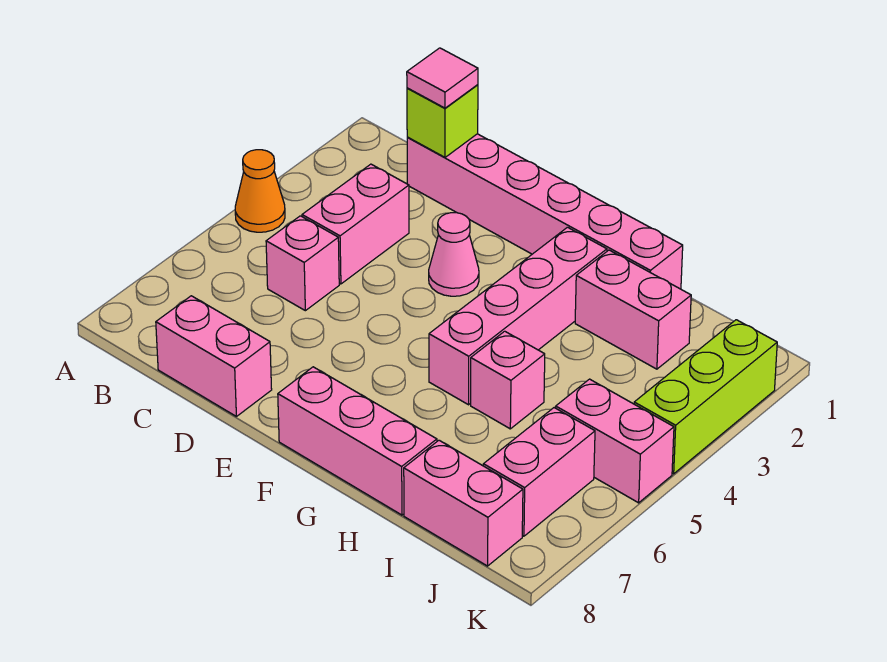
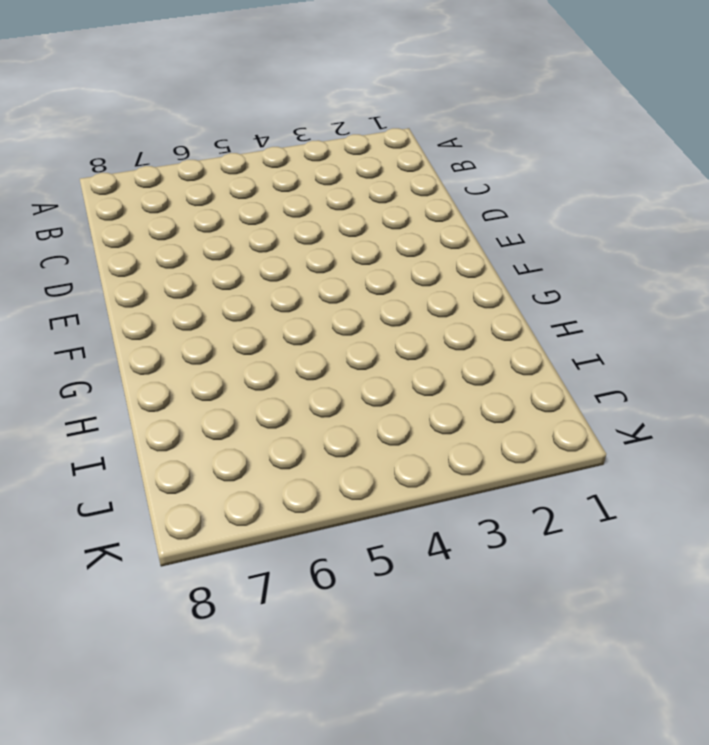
none -> orange cone A4 level 1
none -> pink brick C1:H1 level 1
none -> pink brick C3:C4 level 1

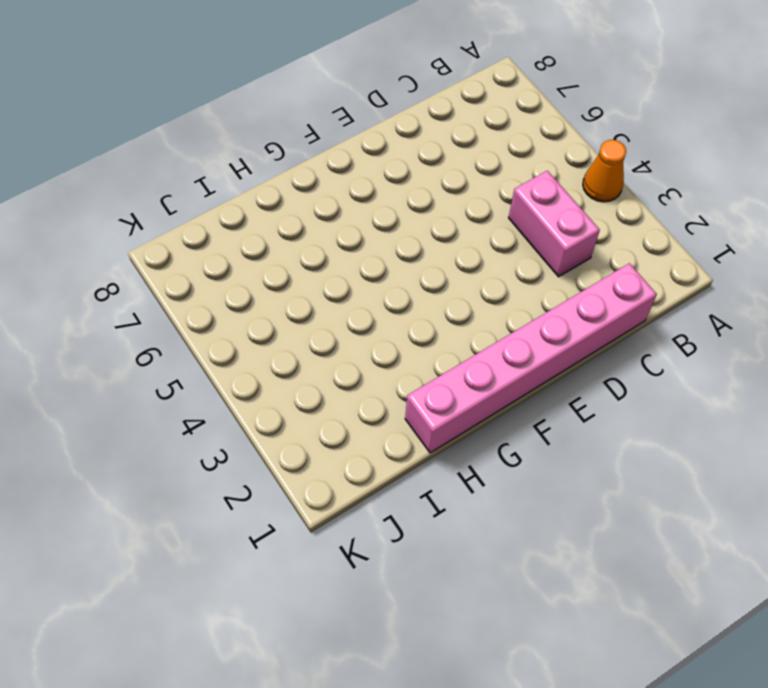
none -> pink brick C5 level 1
none -> pink brick C8:D8 level 1
none -> pink cone E3 level 1

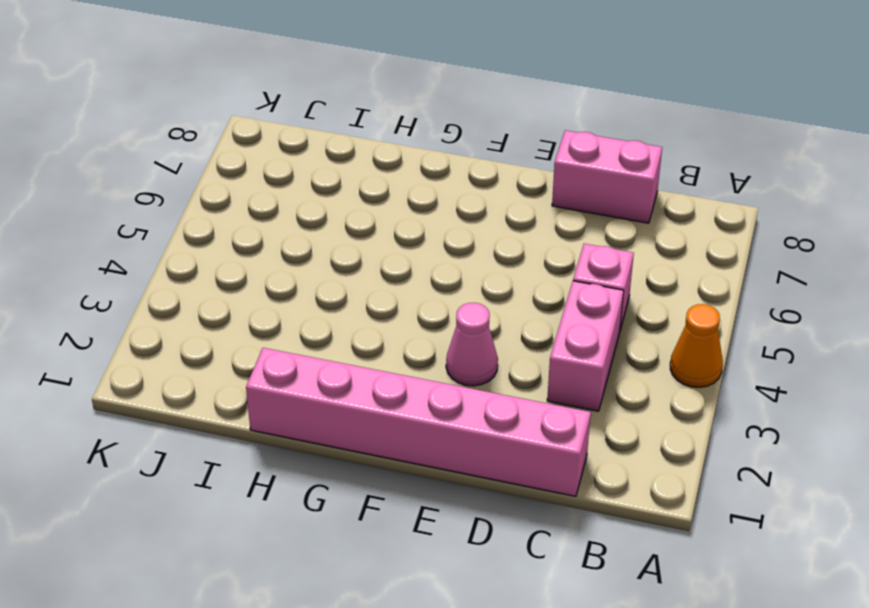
none -> pink brick F8:H8 level 1
none -> pink brick G2:G5 level 1
none -> pink brick H2:I2 level 1

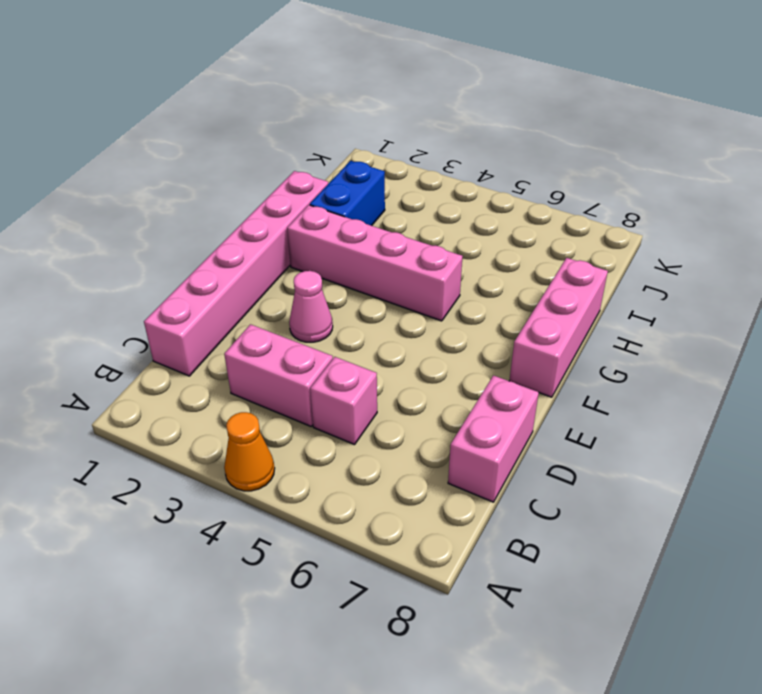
blue brick H2:I2 level 1 -> pink brick H2:I2 level 1
none -> pink brick H5 level 1
none -> pink brick I8:J8 level 1
none -> pink brick J5:K5 level 1

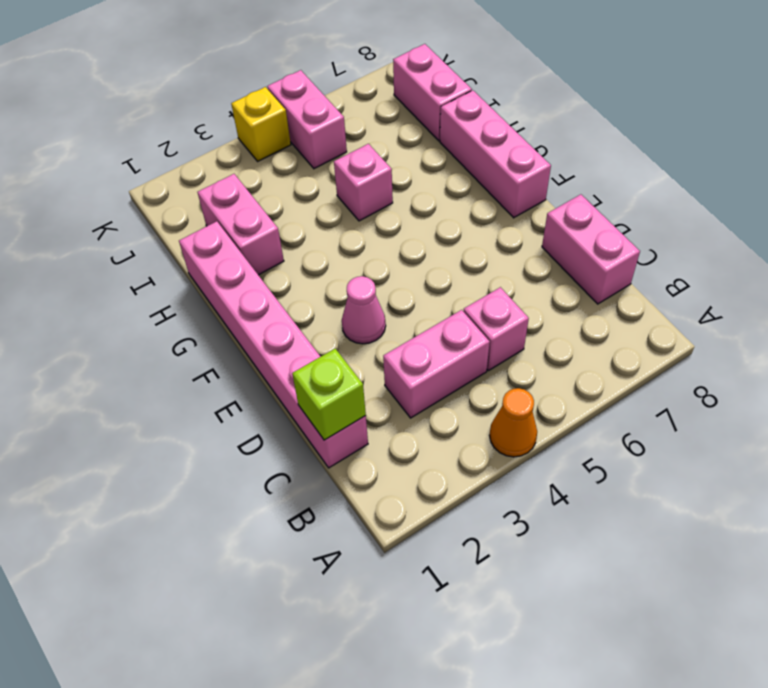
yellow brick K4 level 1 -> lime brick K2:K4 level 1
none -> pink brick G2:G5 level 1
none -> pink brick J6:J7 level 1
none -> pink tile C1 level 3

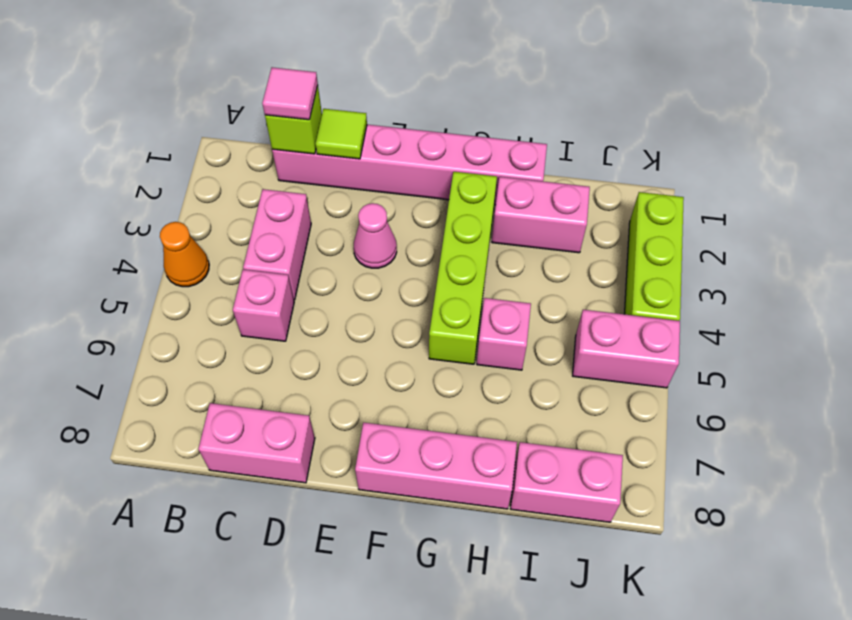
lime tile D1 level 2 -> none
lime brick G2:G5 level 1 -> pink brick G2:G5 level 1
none -> pink brick J6:J7 level 1

